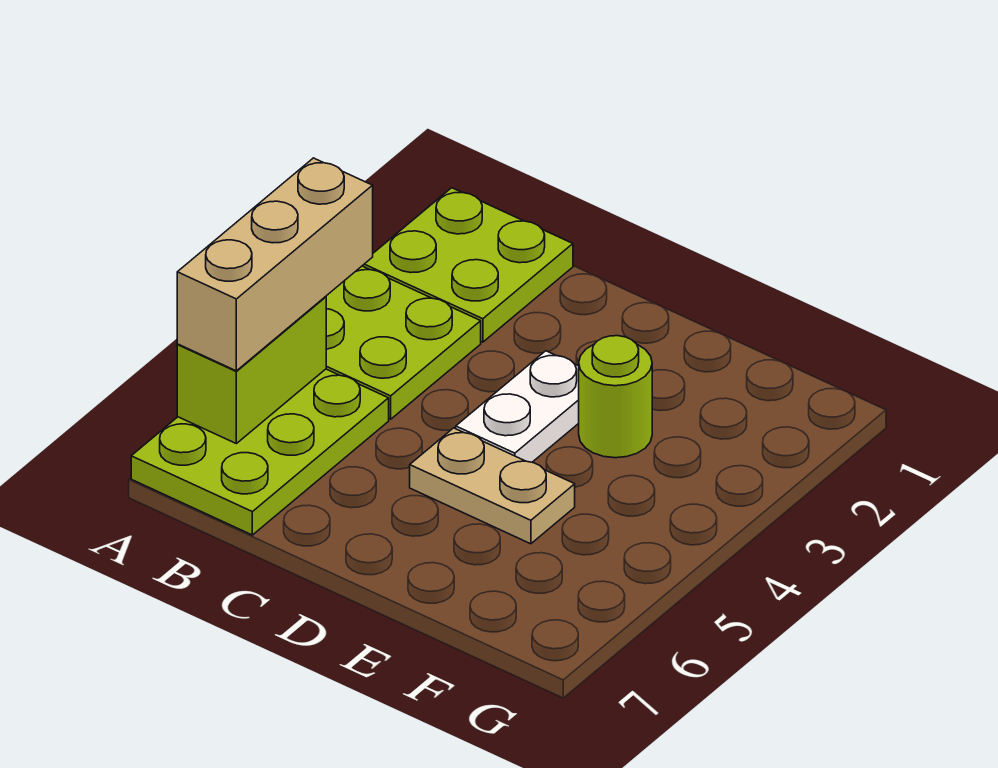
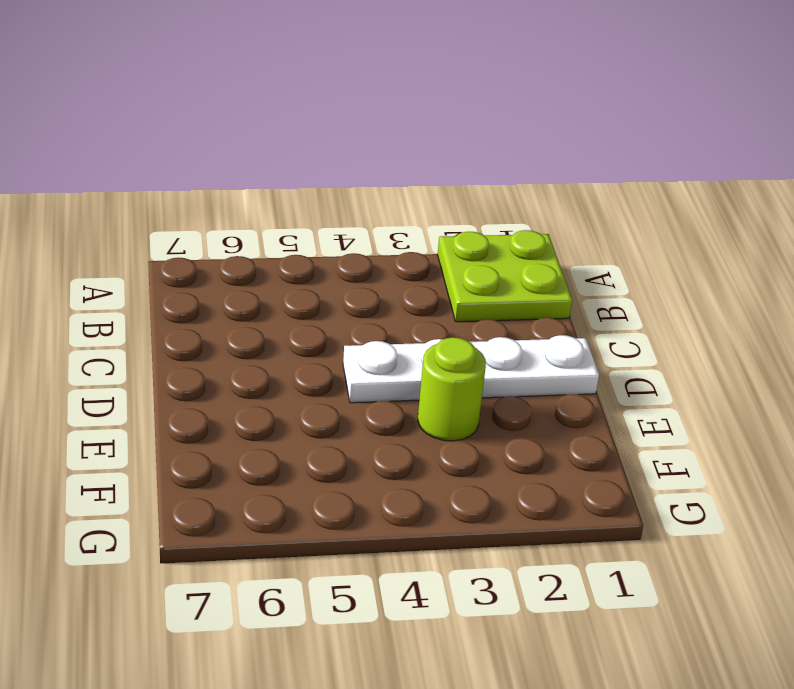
white plate D1:D4 level 1 -> white plate D3:D4 level 1
none -> lime plate A3:B4 level 1
none -> lime plate A5:B7 level 1

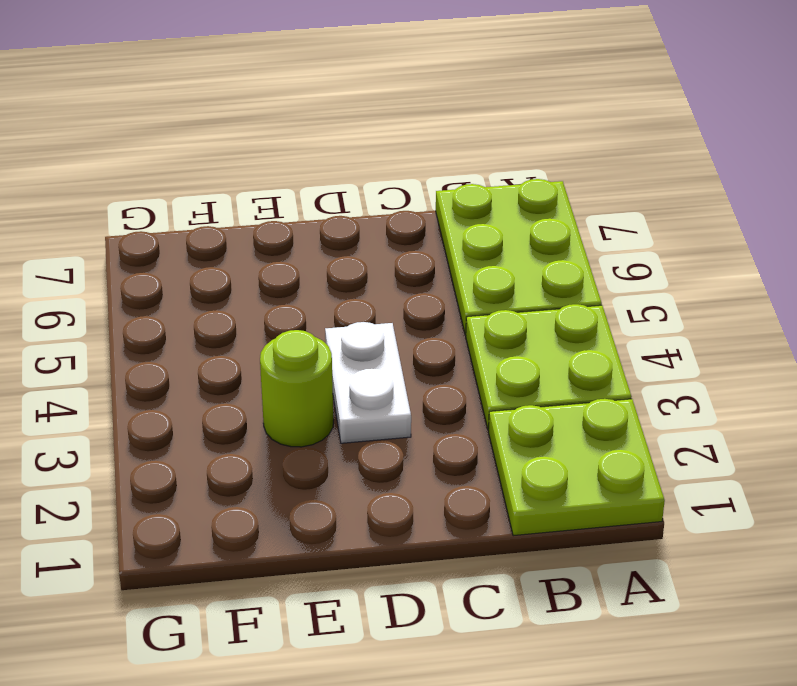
none -> tan plate D5:E5 level 1
none -> lime brick A5:A6 level 2

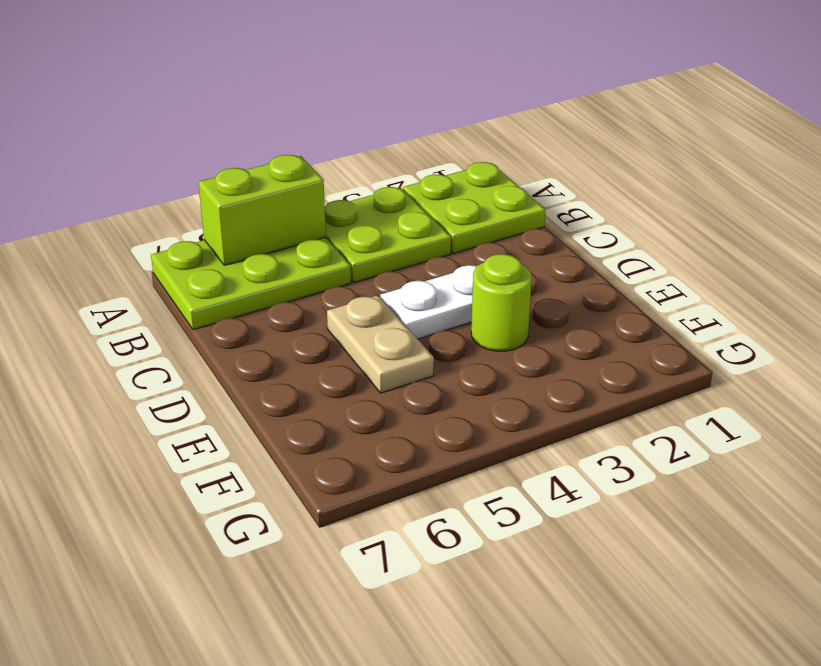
none -> tan brick A4:A6 level 3

